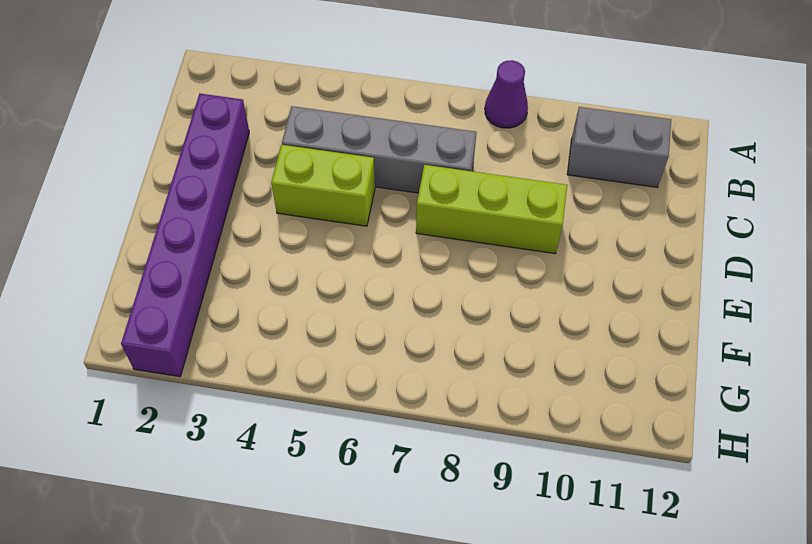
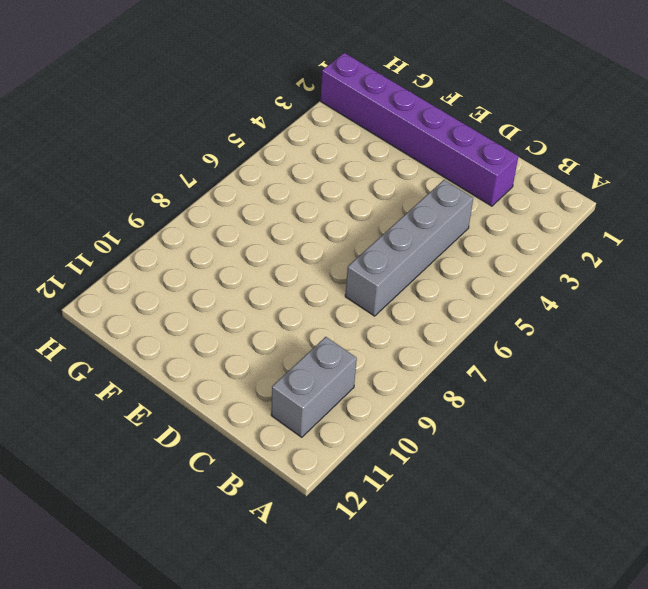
none -> purple cone A8 level 1
none -> lime brick D4:D5 level 1

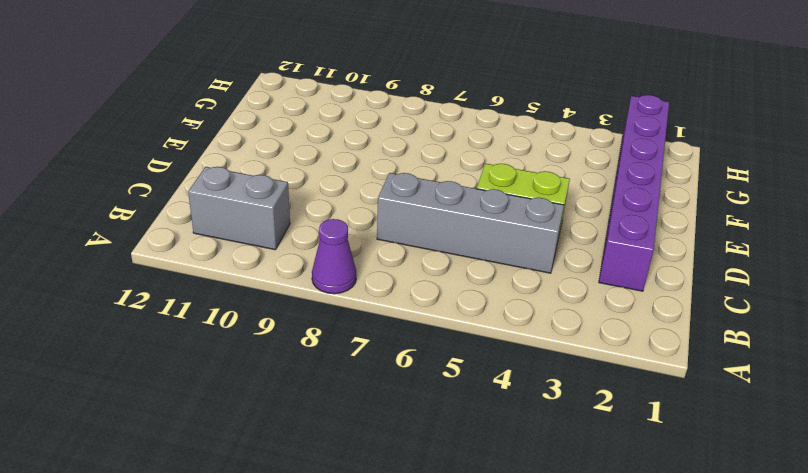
none -> lime brick D7:D9 level 1

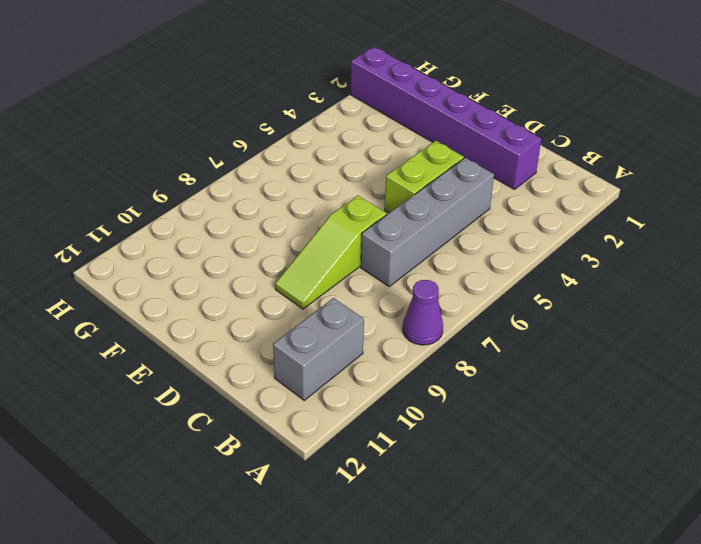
lime slope D7:D9 level 1 top 7 -> lime brick D7:D9 level 1

